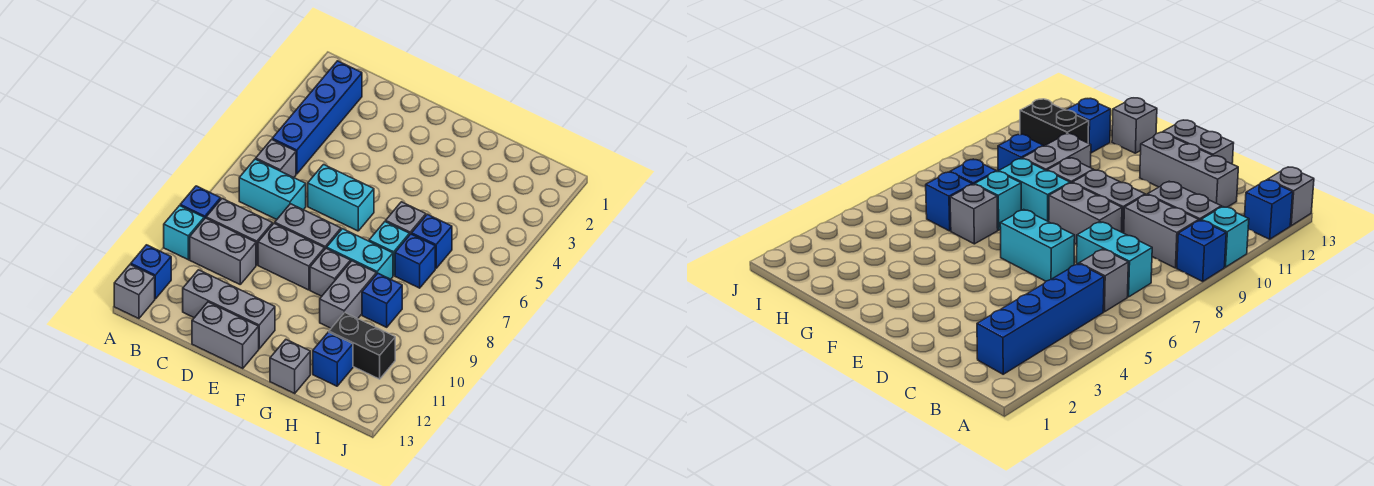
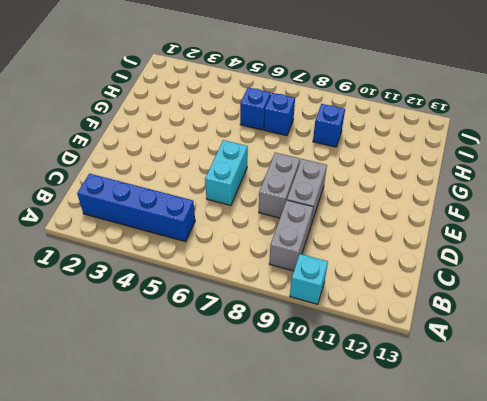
none -> blue brick A9 level 1
none -> blue brick A12 level 1
none -> grey brick A13 level 1

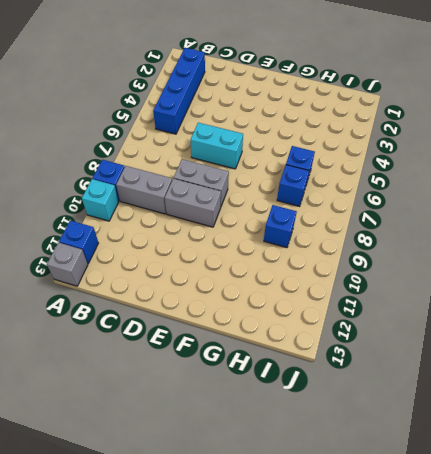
none -> grey brick B6 level 1
none -> cyan brick B7:C7 level 1
none -> grey brick B10:C10 level 1

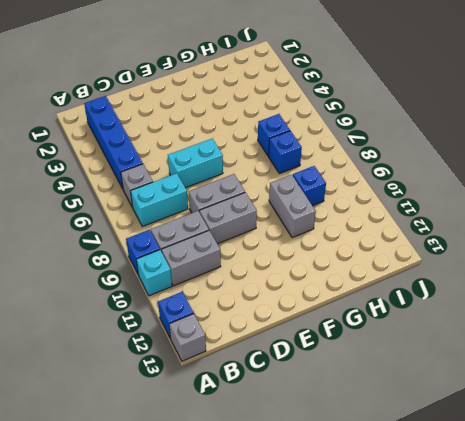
none -> grey brick C12:E12 level 1
none -> grey brick D13:E13 level 1
none -> cyan brick F8:G8 level 1

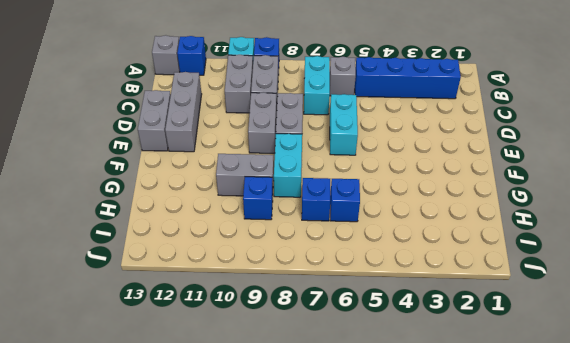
none -> grey brick F9 level 1
none -> grey brick G6 level 1
none -> cyan brick G7 level 1

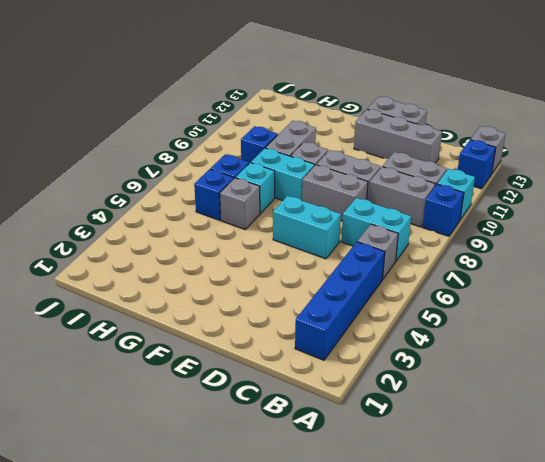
none -> grey brick G13 level 1
none -> black brick H11:I11 level 1
none -> blue brick H12 level 1

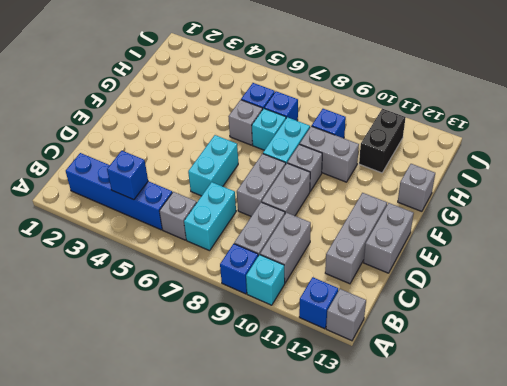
blue brick B4 level 2 -> blue brick H12 level 1

